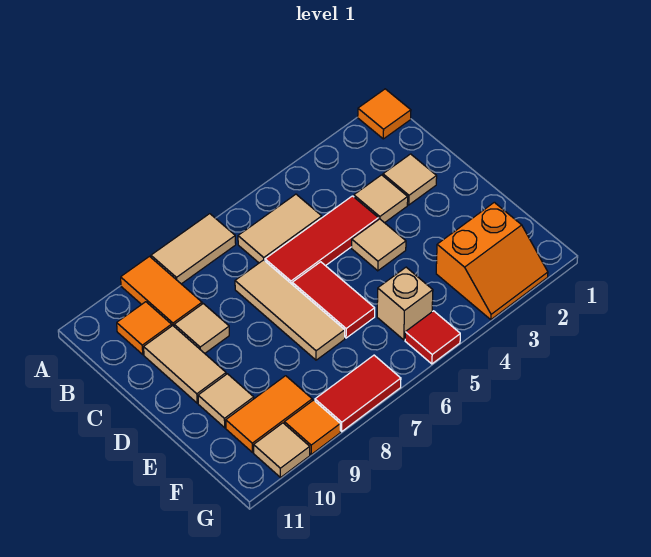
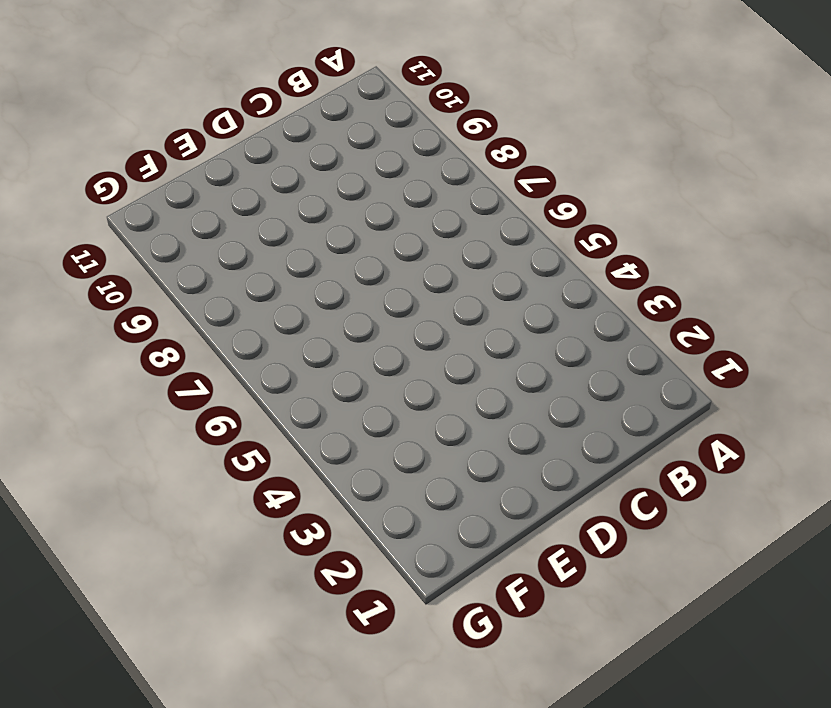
none -> orange tile A1 level 1
none -> tan tile A7:A8 level 1
none -> orange tile A9:B9 level 1

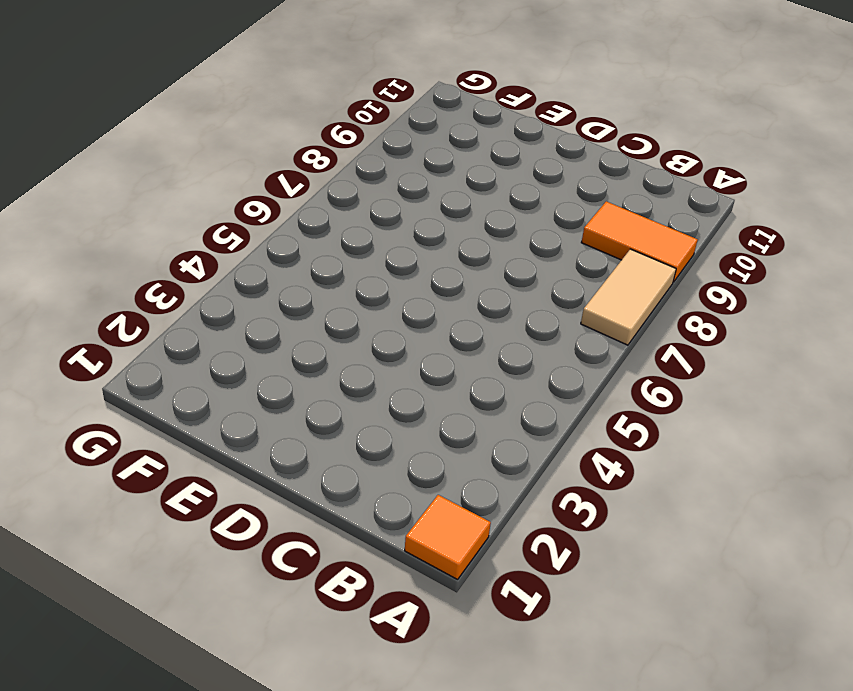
none -> tan tile B5:B6 level 1
none -> orange tile B10 level 1
none -> tan tile C2 level 1

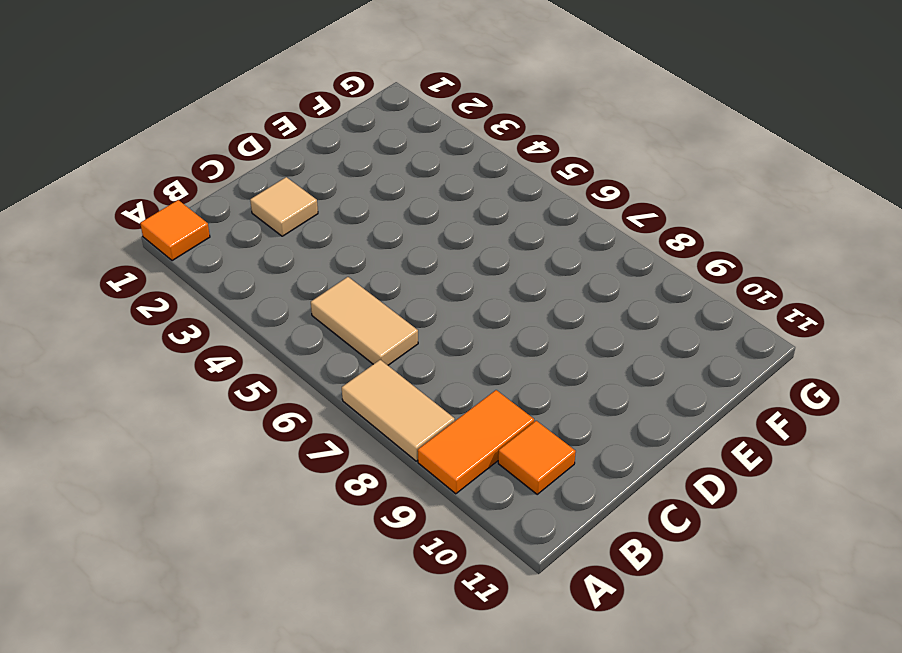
none -> tan tile C3 level 1
none -> red tile C4:C6 level 1
none -> tan tile C7:E7 level 1

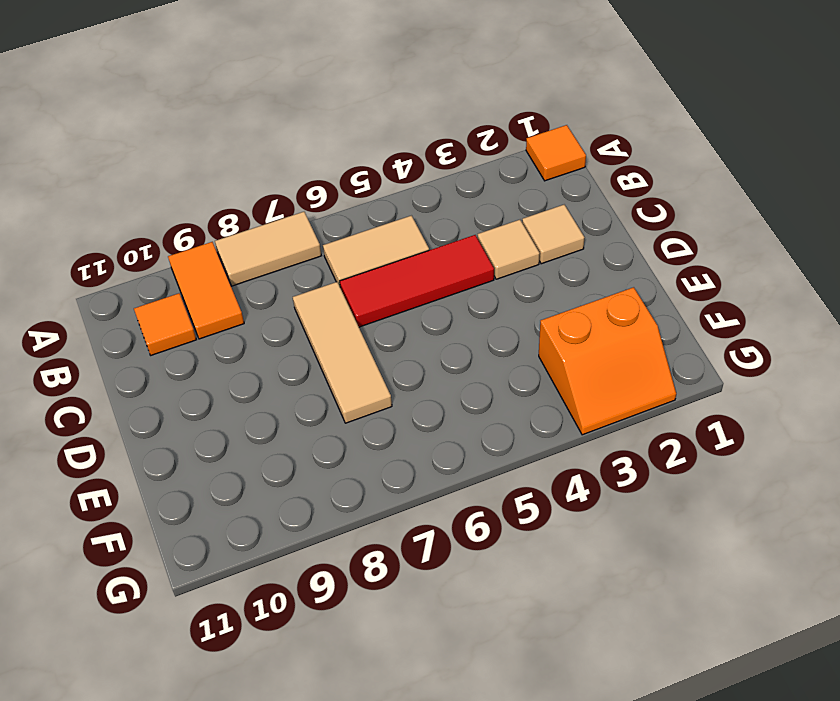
none -> tan tile C9 level 1
none -> tan tile C10:D10 level 1
none -> tan tile D4 level 1

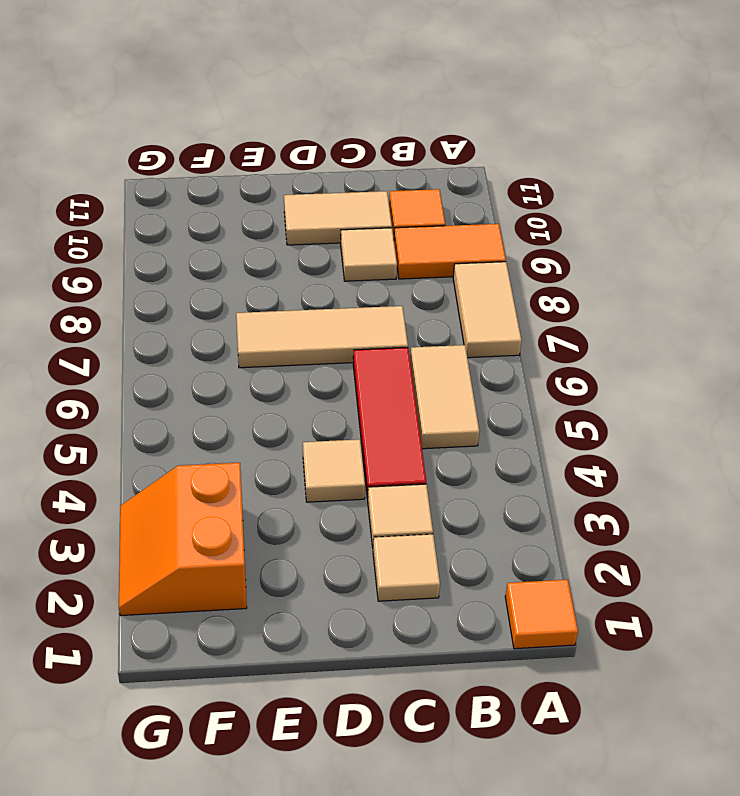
none -> red tile D6:E6 level 1
none -> tan tile E10 level 1
none -> tan brick F5 level 1

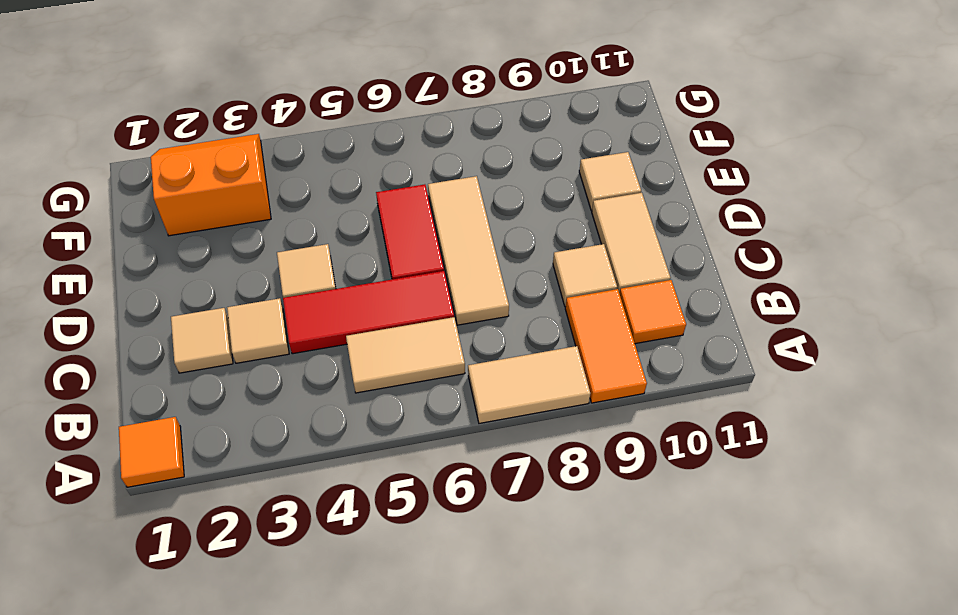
none -> tan brick F5 level 1
none -> orange tile F9:F10 level 1
none -> red tile G5 level 1

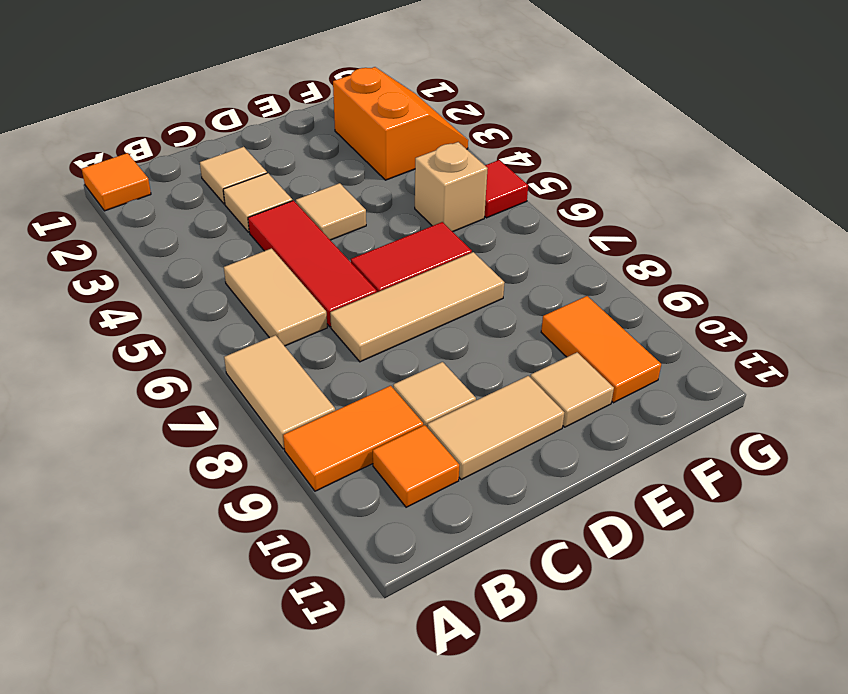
none -> red tile G7:G8 level 1
none -> orange tile G9 level 1
none -> tan tile G10 level 1

